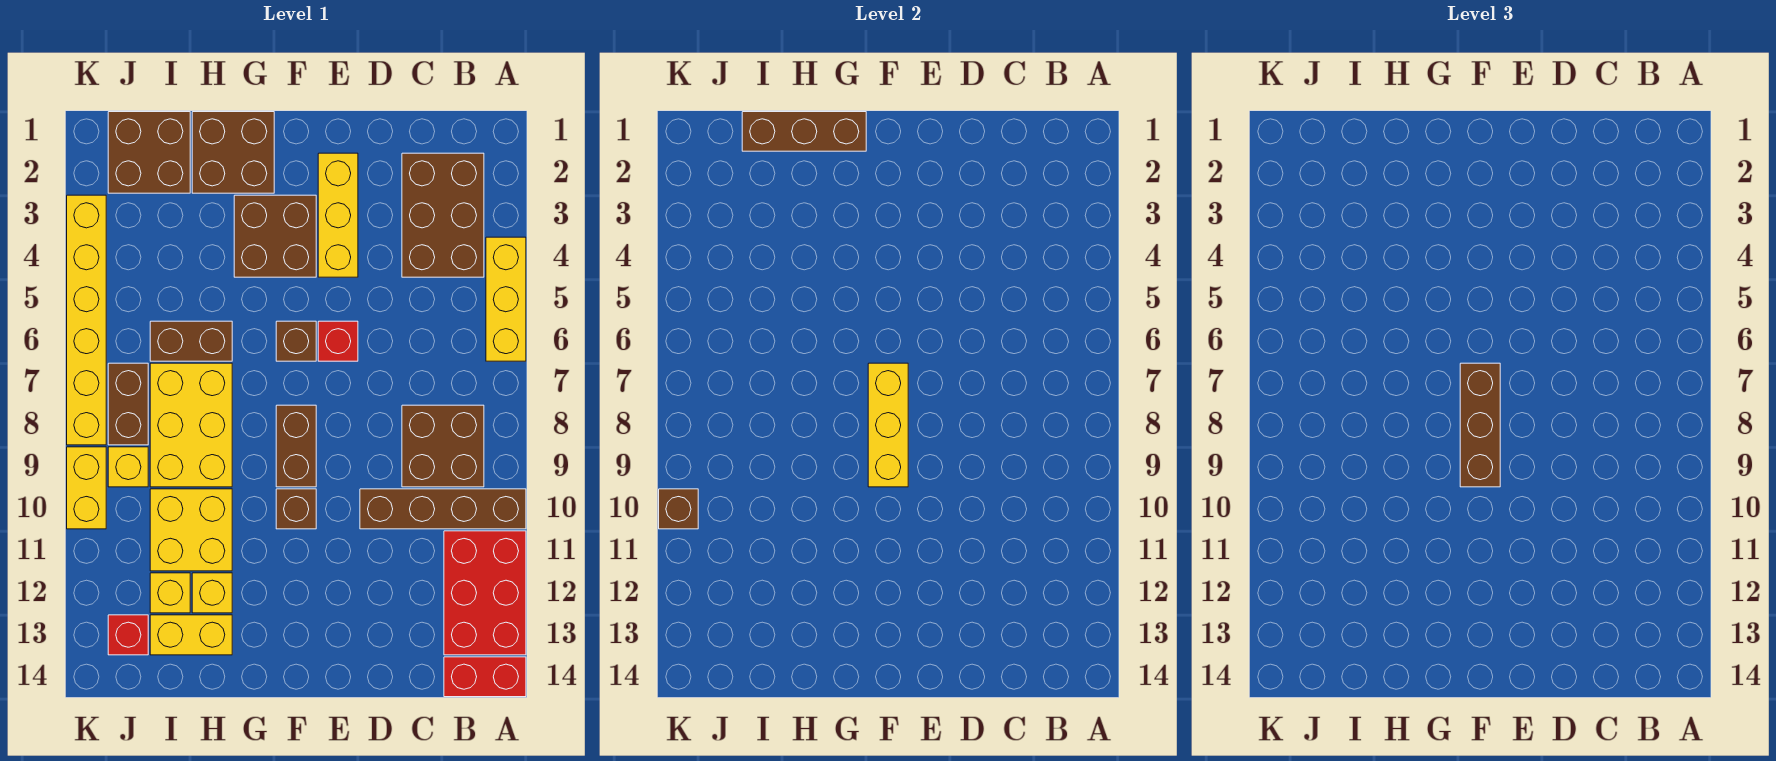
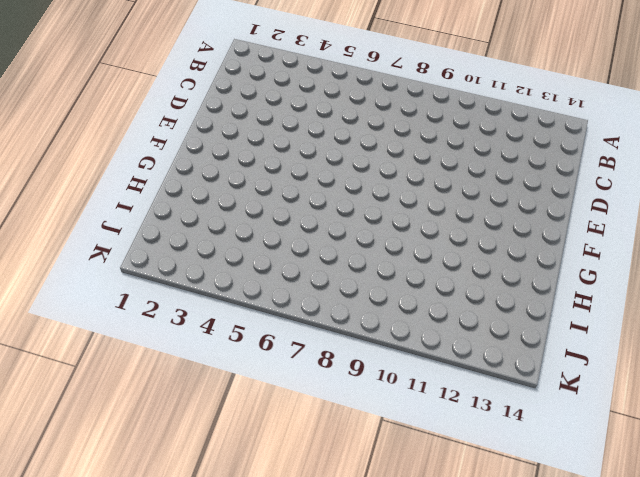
none -> yellow brick A4:A6 level 1
none -> brown brick A10:D10 level 1
none -> red brick A11:B13 level 1

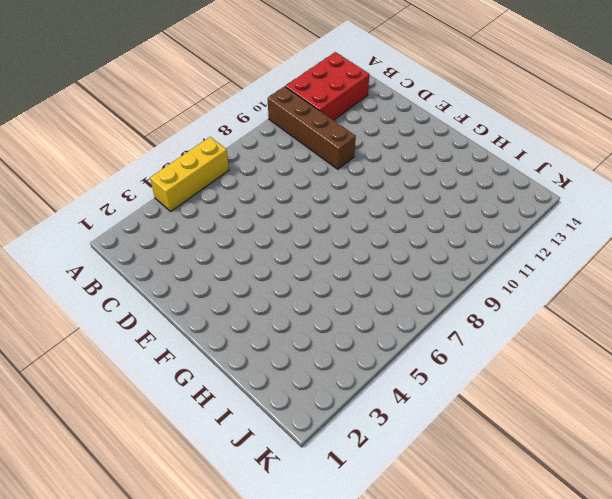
none -> red brick A14:B14 level 1
none -> brown brick B2:C4 level 1
none -> brown brick B8:C9 level 1

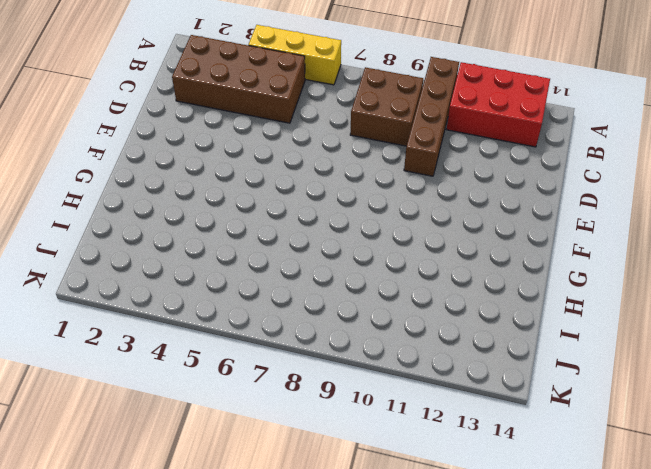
brown brick B2:C5 level 1 -> brown brick B2:C4 level 1
none -> red brick A14:B14 level 1
none -> yellow brick E2:E4 level 1
none -> red brick E6 level 1

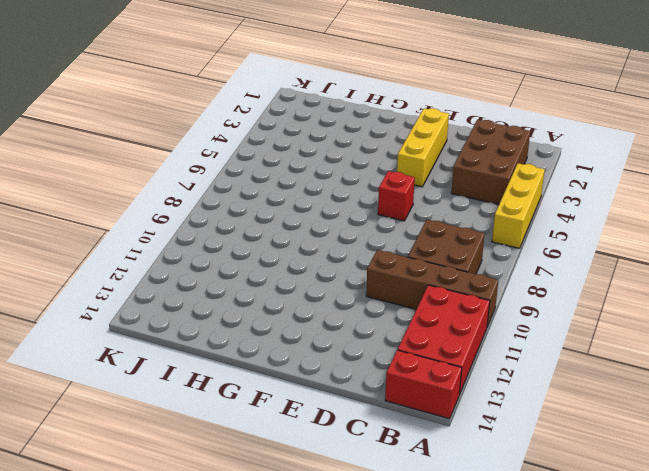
none -> brown brick F3:G4 level 1
none -> brown brick F6 level 1
none -> brown brick F8:F9 level 1

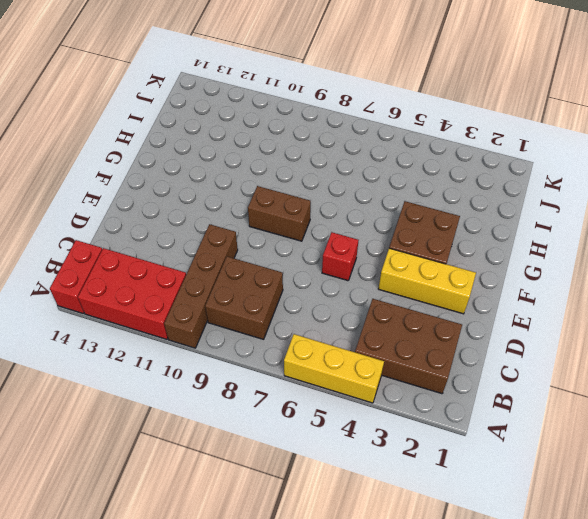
none -> brown brick F6 level 1
none -> brown brick F10 level 1
none -> brown brick G1:H2 level 1

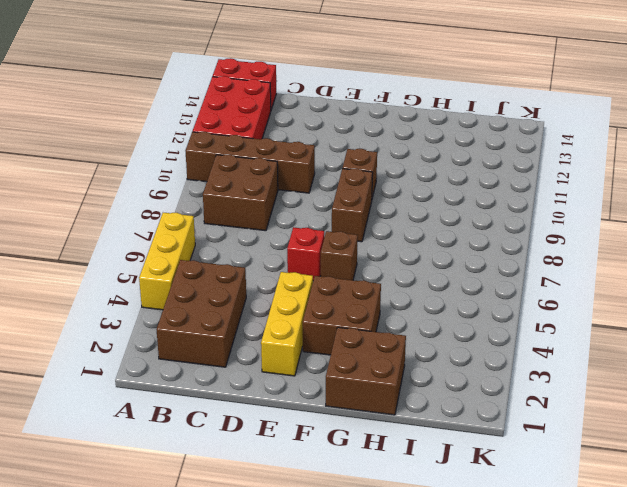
none -> brown brick H6:I6 level 1
none -> yellow brick H7:I9 level 1
none -> yellow brick H10:I11 level 1

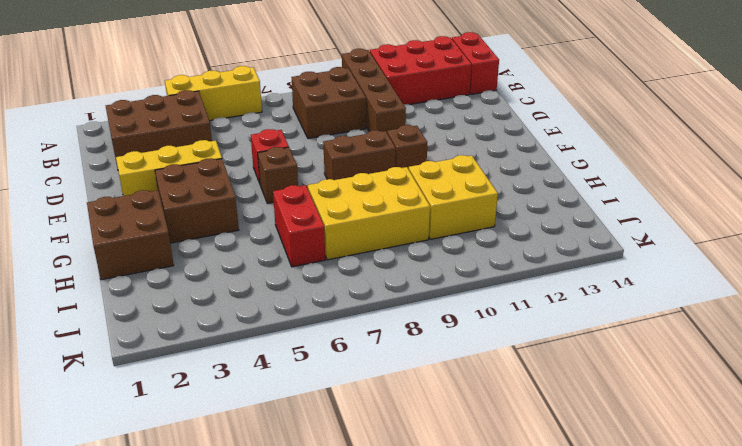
red brick H6:I6 level 1 -> brown brick H6:I6 level 1
none -> yellow brick H12 level 1
none -> yellow brick H13:I13 level 1
none -> brown brick I1:J2 level 1

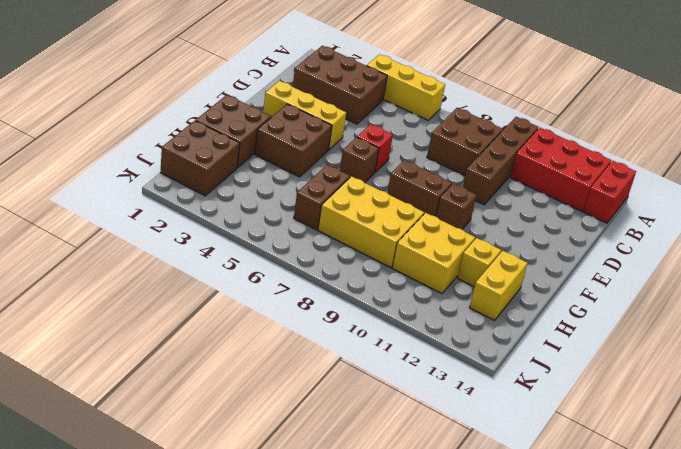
none -> yellow brick I12 level 1
none -> brown brick J7:J8 level 1
none -> yellow brick J9 level 1

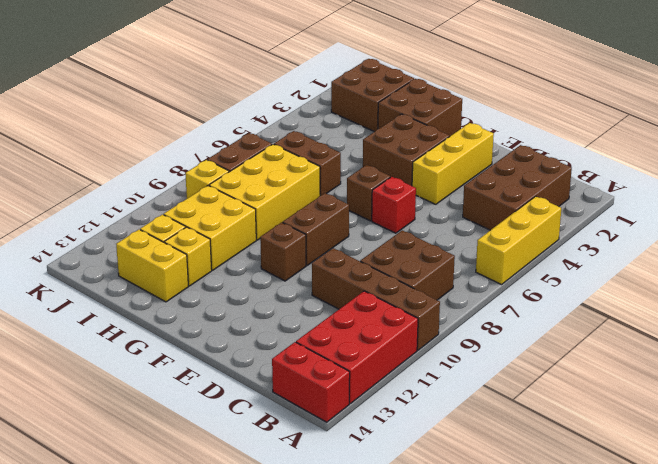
none -> red brick J13 level 1
none -> yellow brick K3:K8 level 1
none -> yellow brick K9:K10 level 1

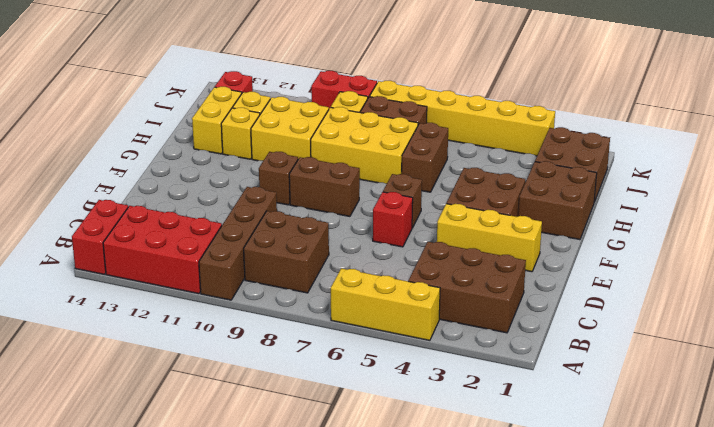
red brick K9:K10 level 1 -> yellow brick K9:K10 level 1
none -> yellow brick F7:F9 level 2
none -> brown brick G1:I1 level 2
none -> brown brick K10 level 2

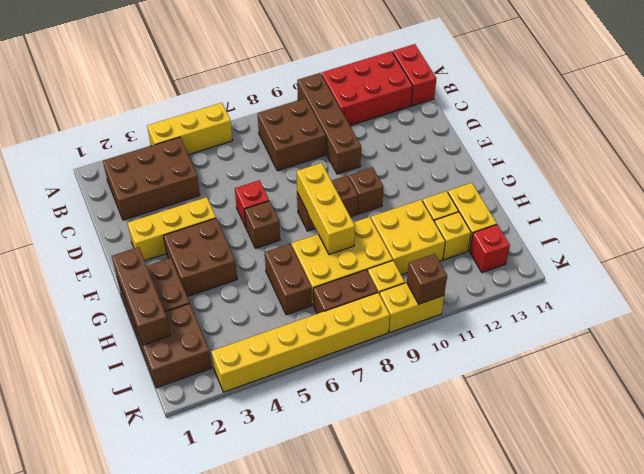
yellow brick F8:H8 level 2 -> yellow brick F7:F9 level 2
none -> brown brick F7:F9 level 3

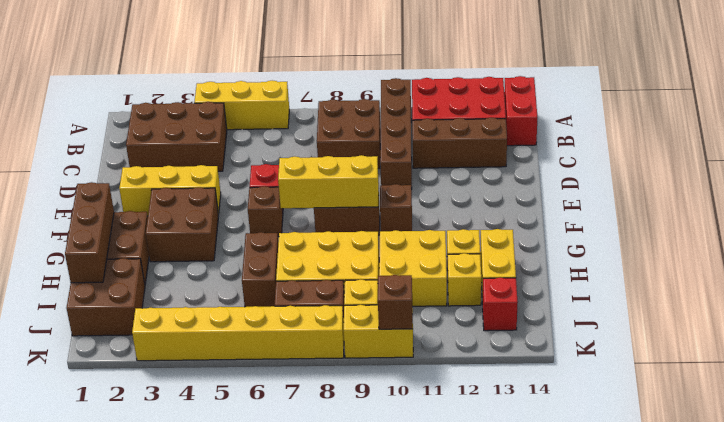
brown brick C11:C13 level 1 -> brown brick F7:F9 level 3

